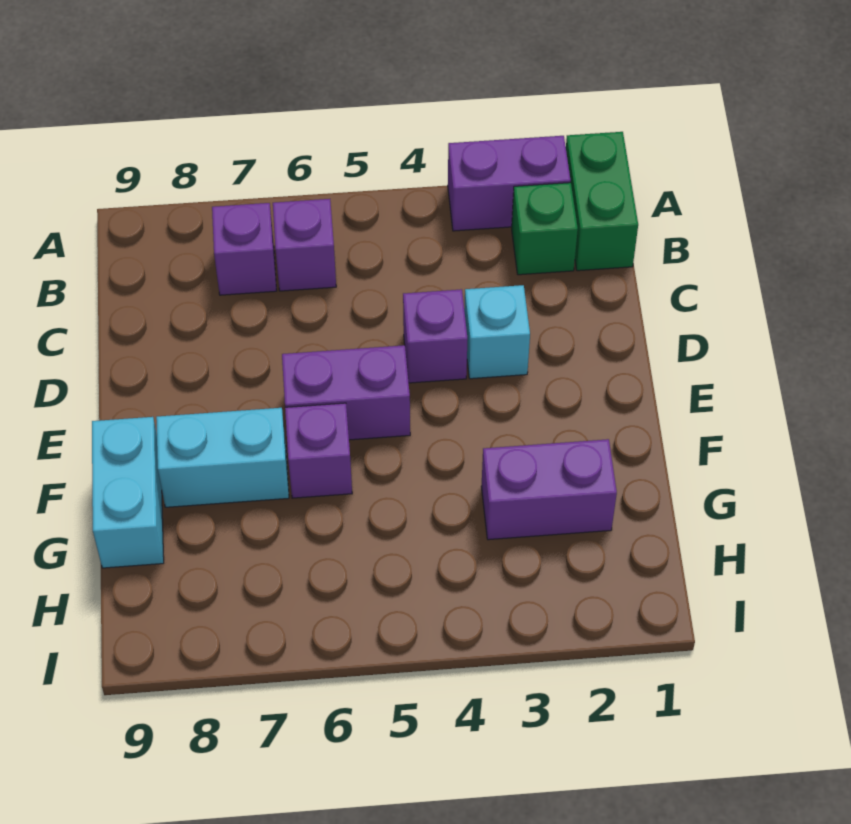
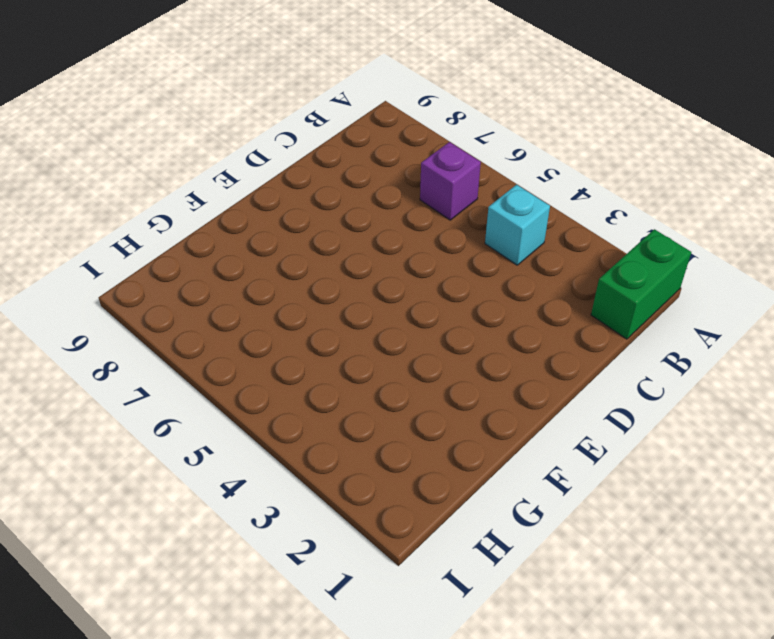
cyan brick B4 level 1 -> cyan brick D3 level 1
none -> purple brick A2:A3 level 1
none -> green brick B2 level 1
none -> purple brick B7 level 1

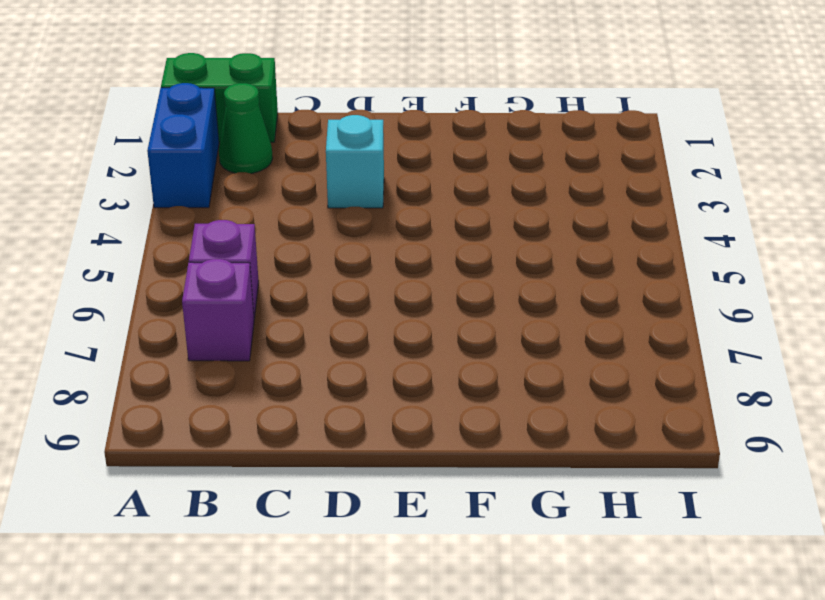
blue brick A2:A3 level 1 -> purple brick A2:A3 level 1
green cone B2 level 1 -> green brick B2 level 1
none -> purple brick D4 level 1
none -> purple brick E5:E6 level 1
none -> purple brick F6 level 1

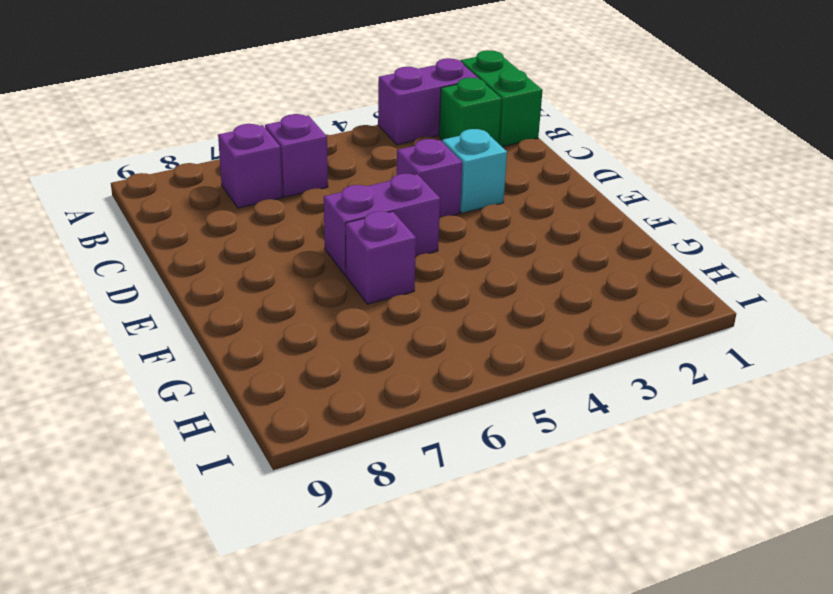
none -> cyan brick F7:F8 level 1
none -> cyan brick F9:G9 level 1
none -> purple brick G2:G3 level 1

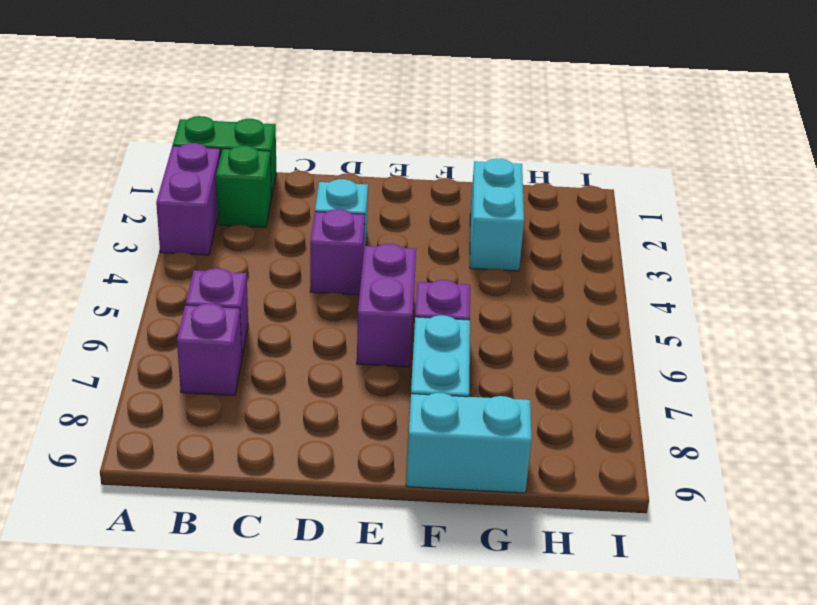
cyan brick G2:G3 level 1 -> purple brick G2:G3 level 1

